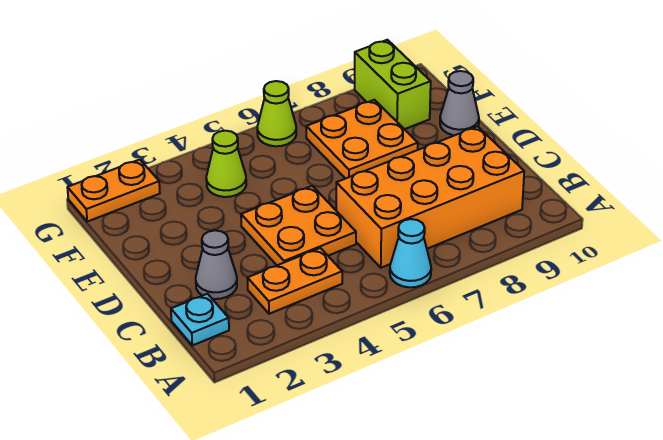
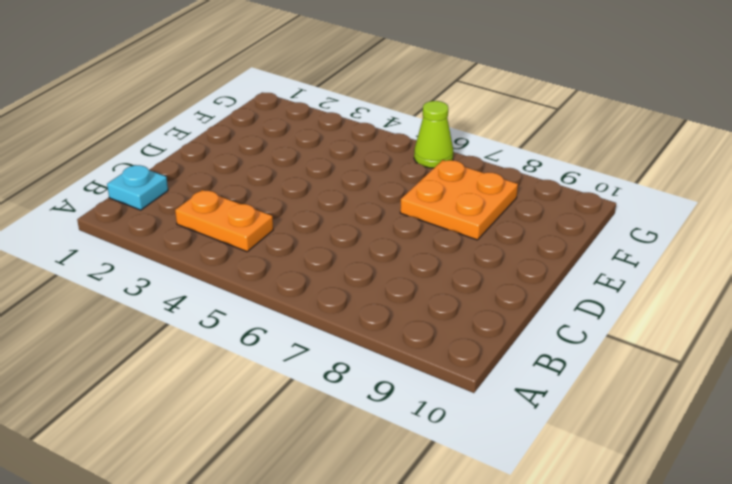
none -> cyan cone A6 level 1
none -> orange brick B6:C9 level 1
none -> grey cone C2 level 1

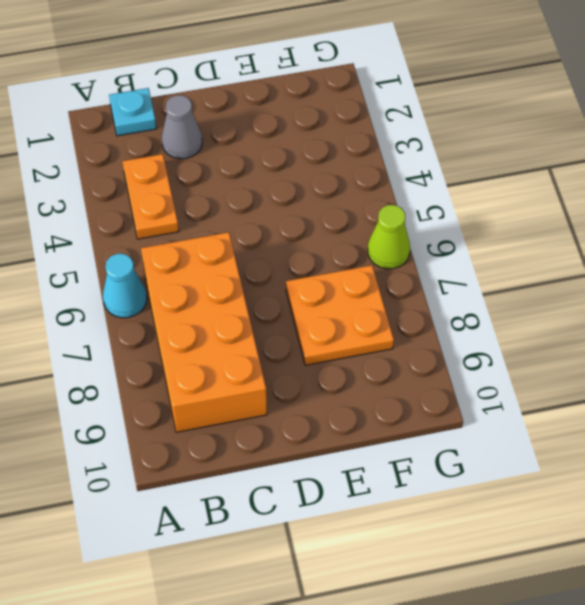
none -> orange plate C4:D5 level 1
none -> grey cone E10 level 1
none -> lime cone F4 level 1

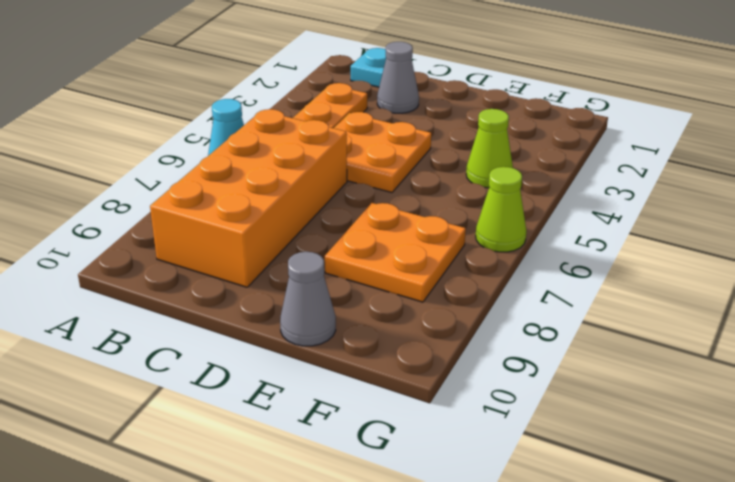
none -> lime brick F9:G9 level 1
none -> orange plate G1:G2 level 1

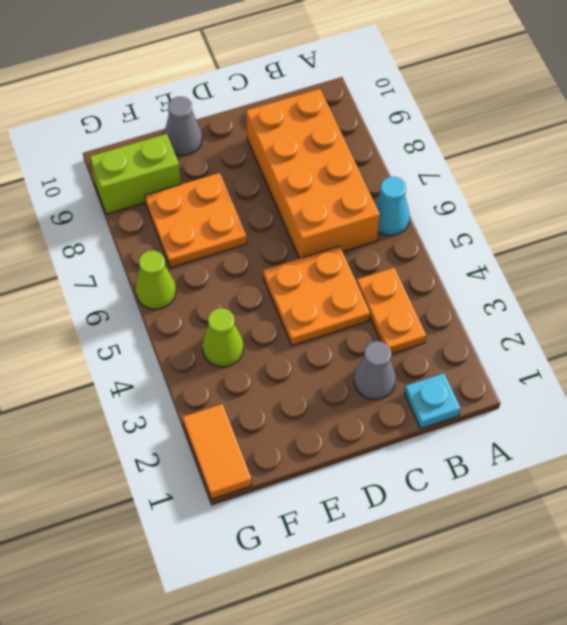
orange tile G1:G2 level 1 -> orange plate G1:G2 level 1

